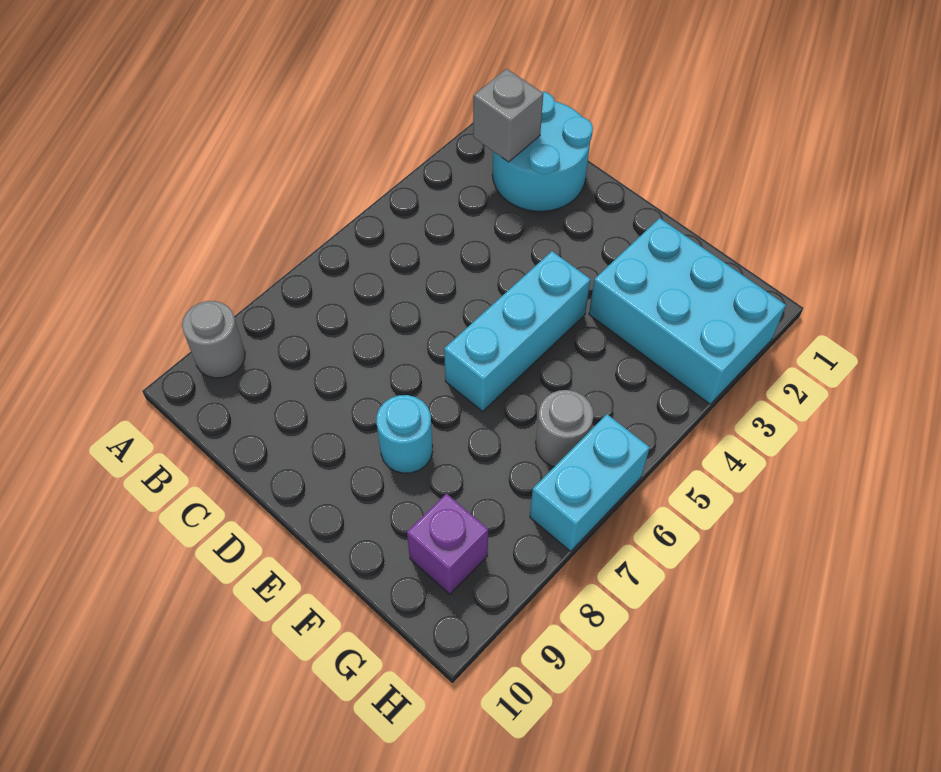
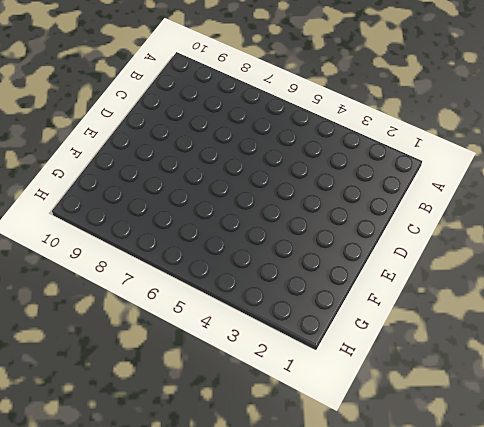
none -> grey round brick A9 level 1
none -> cyan round brick B1:C2 level 1

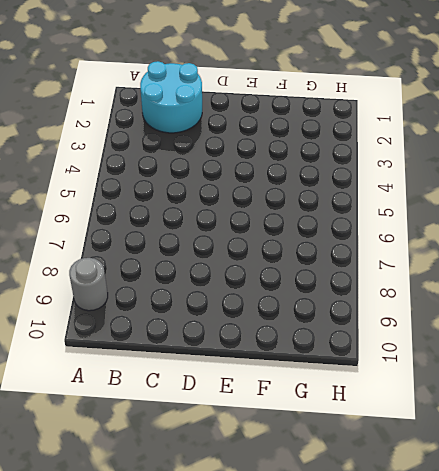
none -> cyan brick E4:E6 level 1
none -> cyan round brick E8 level 1

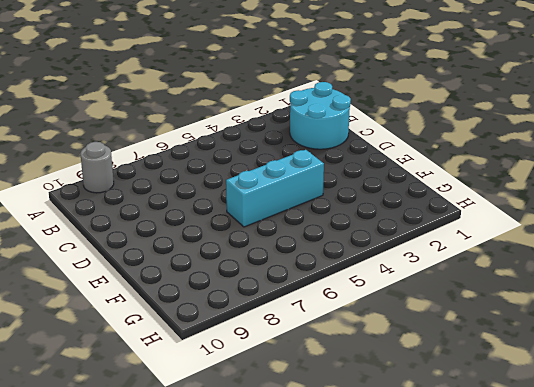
none -> cyan round brick E8 level 1
none -> cyan brick F2:H3 level 1

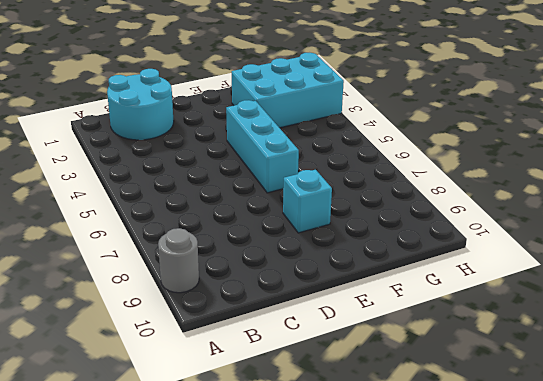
cyan brick E8 level 1 -> cyan round brick E8 level 1
none -> grey round brick G6 level 1
none -> purple brick G9 level 1

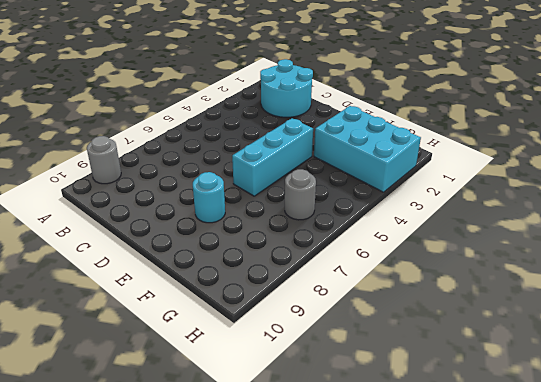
none -> purple brick G9 level 1
none -> cyan brick H6:H7 level 1

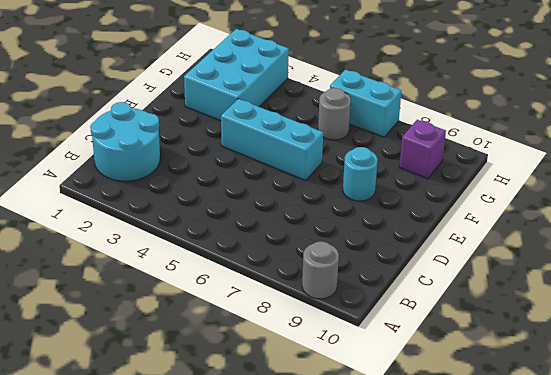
none -> grey brick B2 level 2

